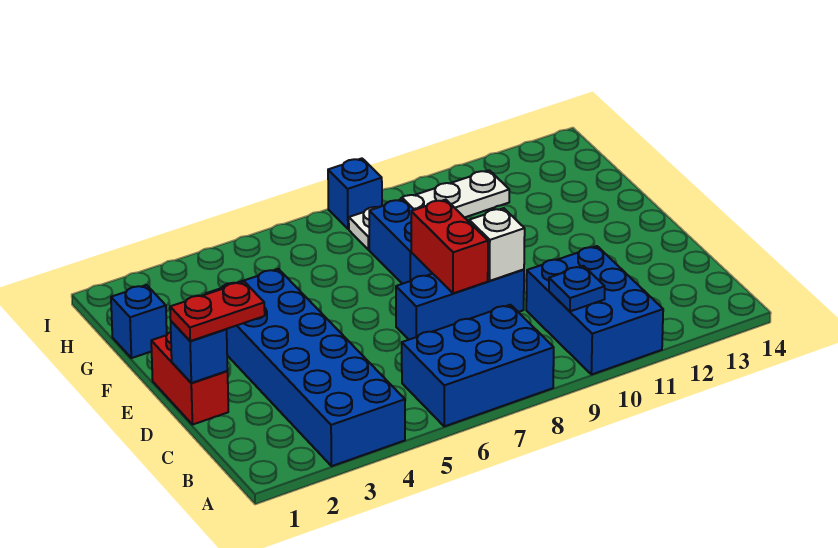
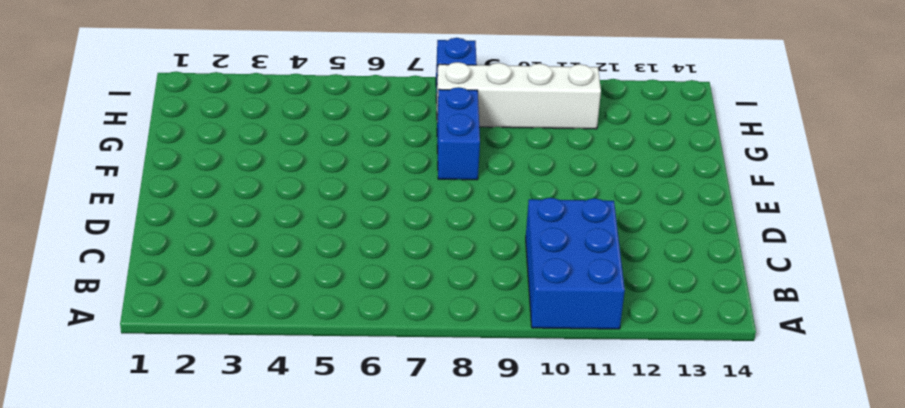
white brick H8:H11 level 1 -> white plate H8:H11 level 1
none -> blue brick A3:F4 level 1
none -> blue brick A6:B8 level 1
none -> red brick D1:E1 level 1

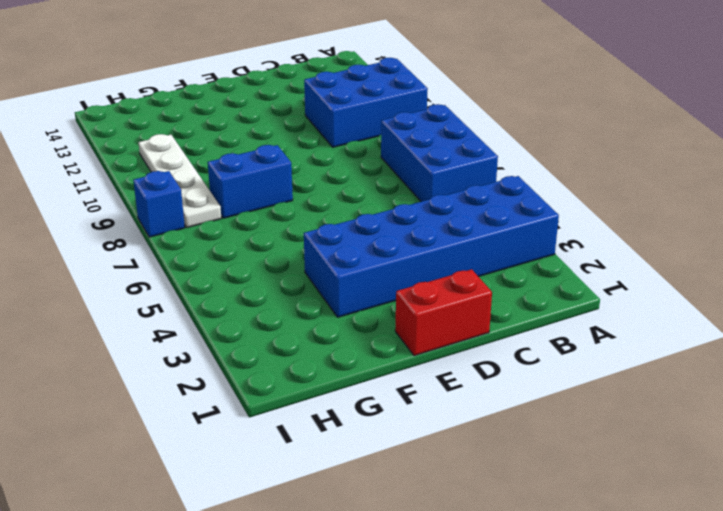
none -> blue brick D7:D9 level 1
none -> blue brick G1 level 1
none -> blue plate B10 level 2

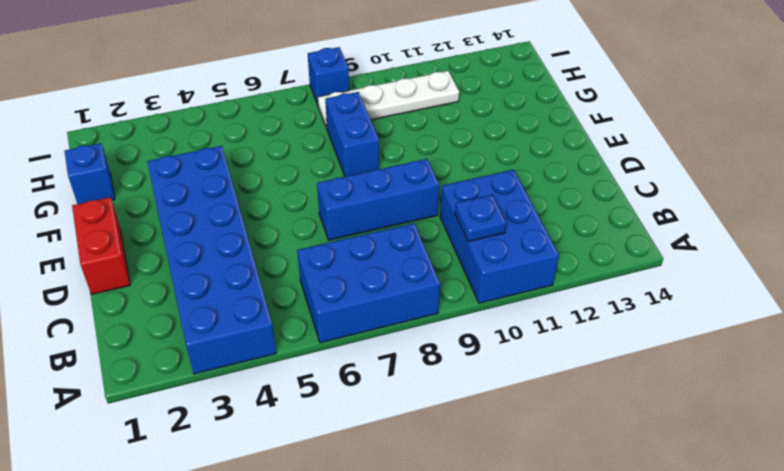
none -> blue brick D1 level 2
none -> red brick D8:E8 level 2
none -> white brick D9 level 2

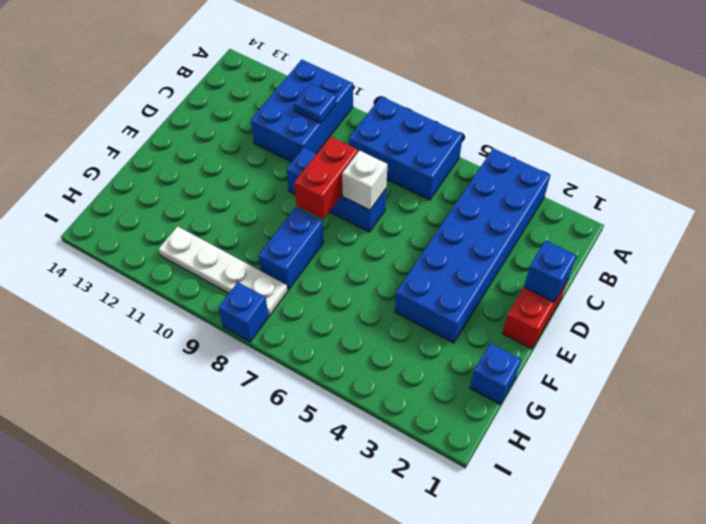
white brick D7 level 2 -> white brick D9 level 2
none -> red plate D1:D2 level 3

